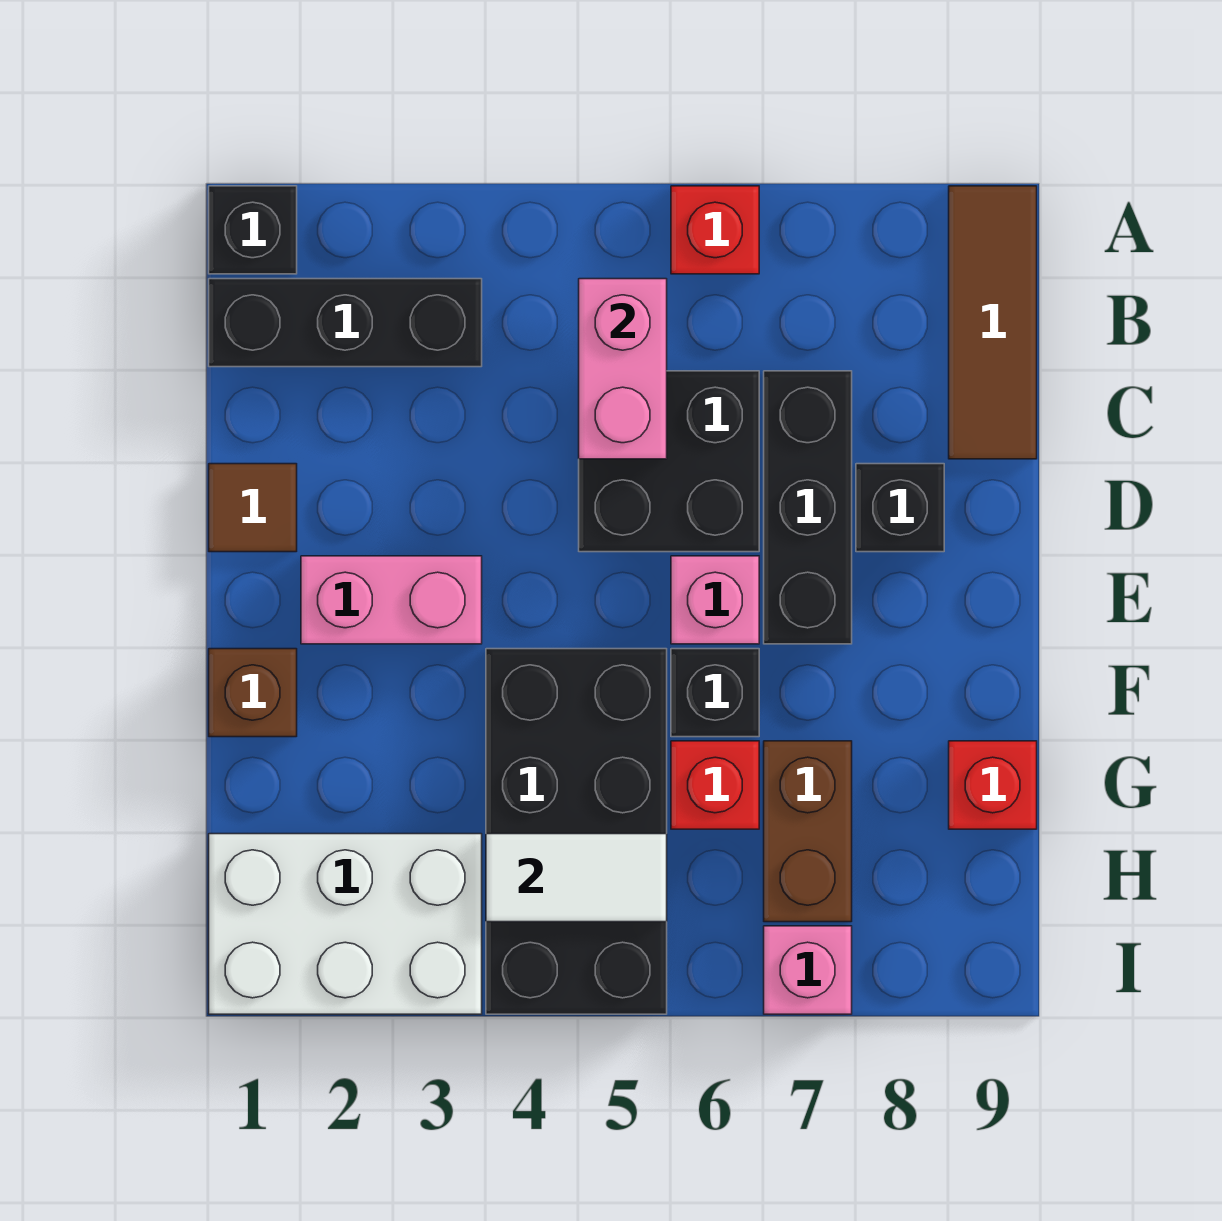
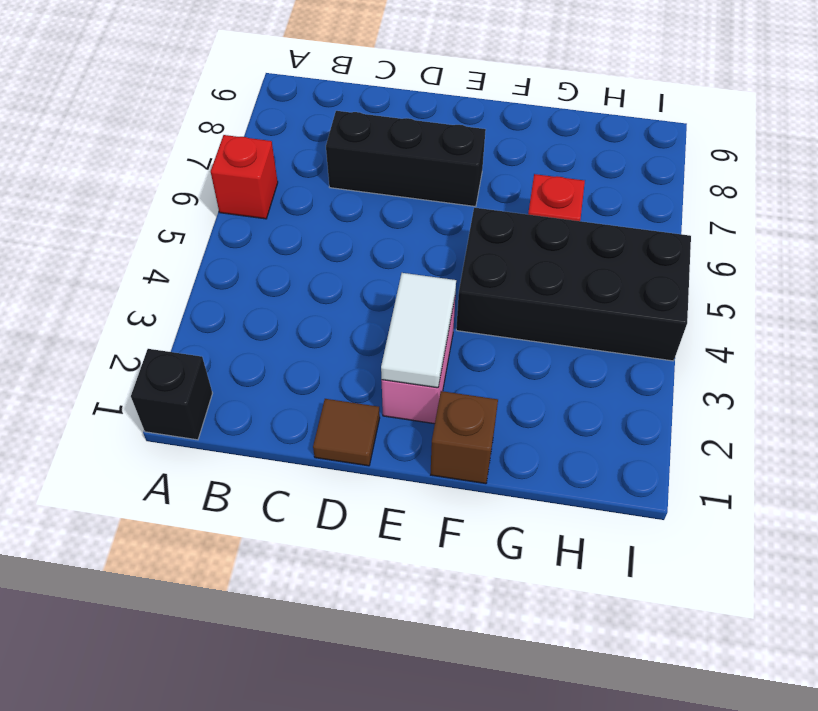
white tile E2:E3 level 2 -> white tile H4:H5 level 2
none -> brown tile A9:C9 level 1
none -> black brick B1:B3 level 1
none -> black brick C5:D6 level 1

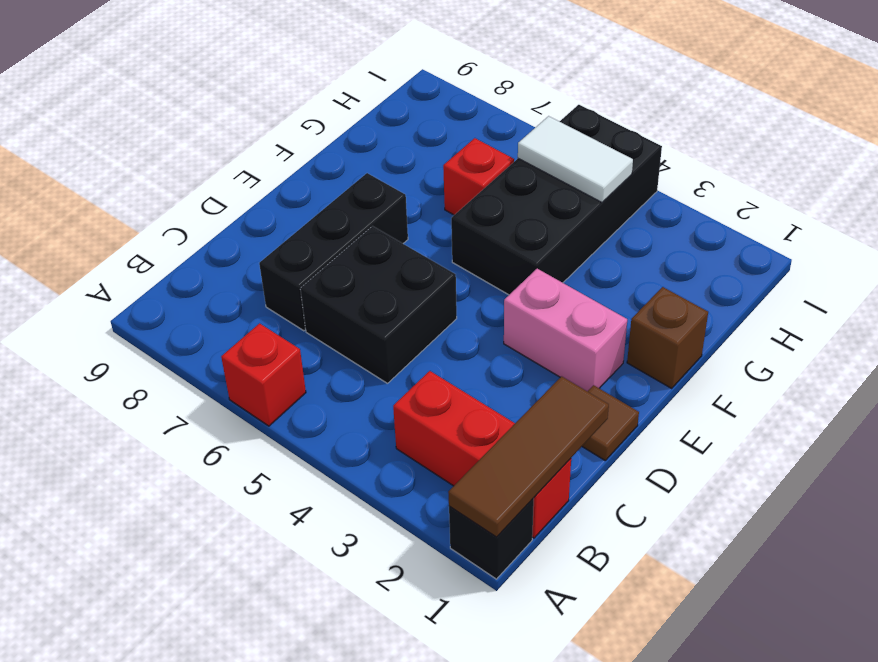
brown tile A1:C1 level 2 -> brown tile A9:C9 level 1
red brick B1:B3 level 1 -> black brick B1:B3 level 1
none -> black brick D8 level 1
none -> pink brick E6 level 1
none -> black brick F6 level 1

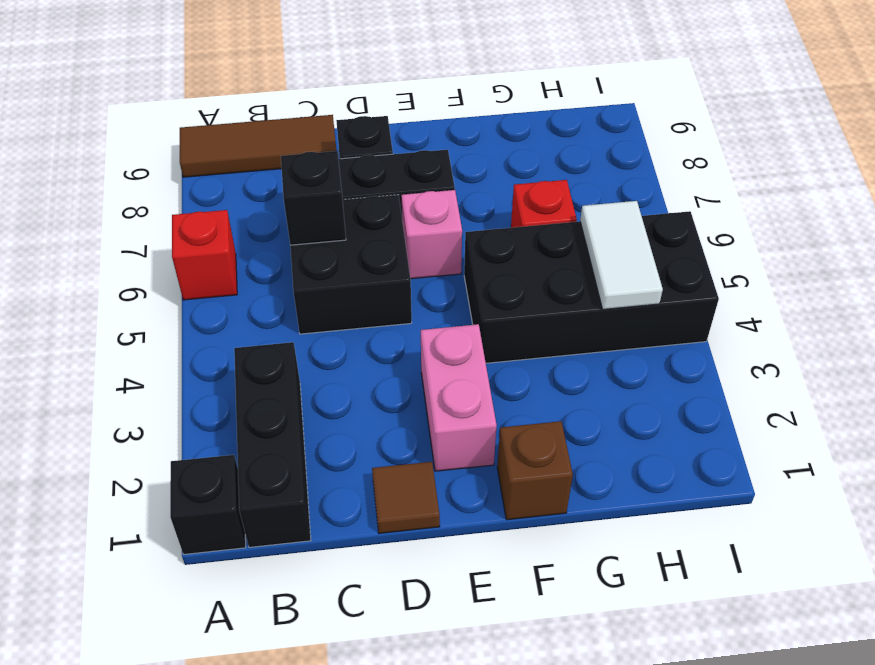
black brick C6 level 2 -> black brick F6 level 1
none -> brown brick G7:H7 level 1
none -> red brick G9 level 1
none -> white brick H1:I3 level 1

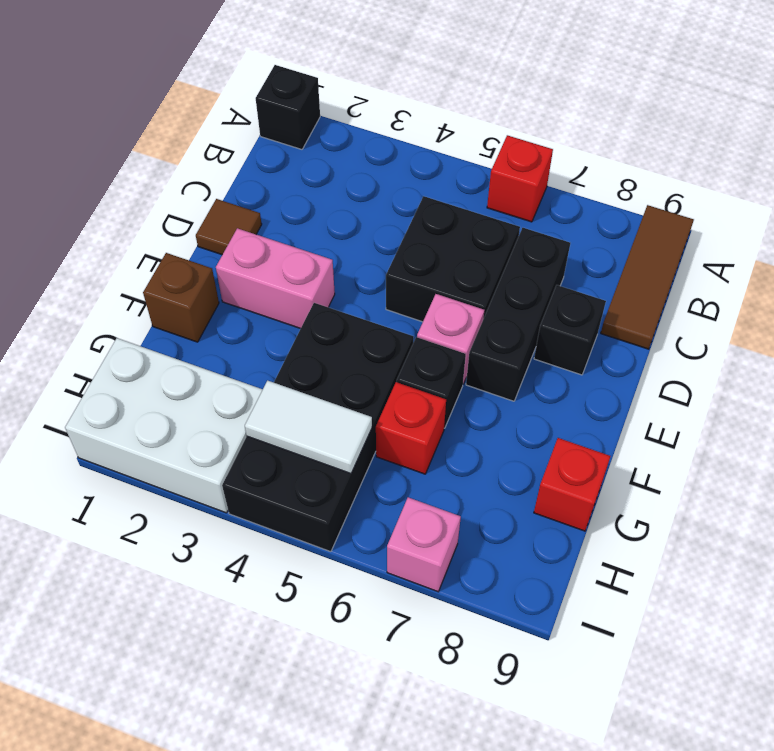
none -> black brick B1:B3 level 1
none -> brown brick G7:H7 level 1
none -> pink brick B5:C5 level 2

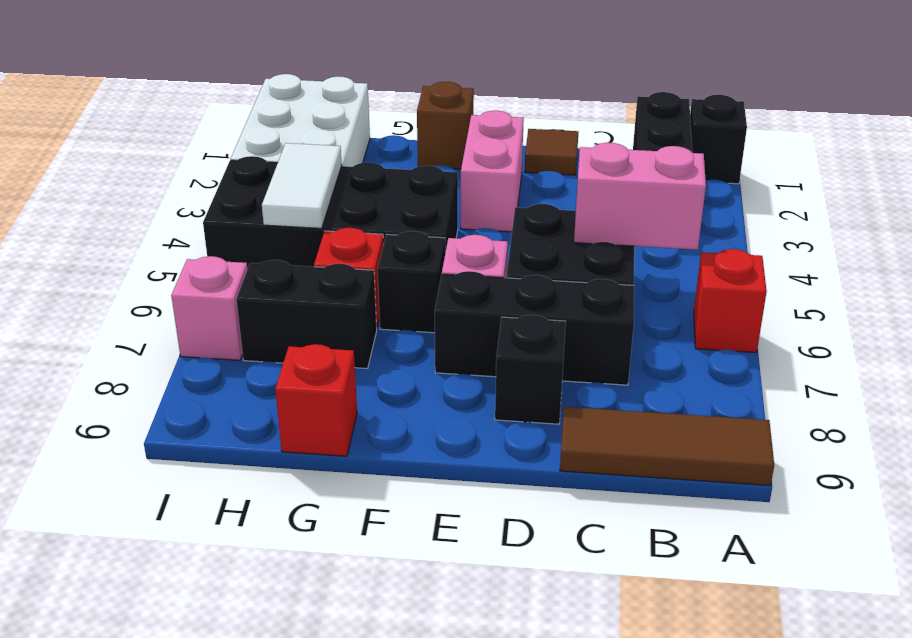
black brick G7:H7 level 1 -> brown brick G7:H7 level 1

